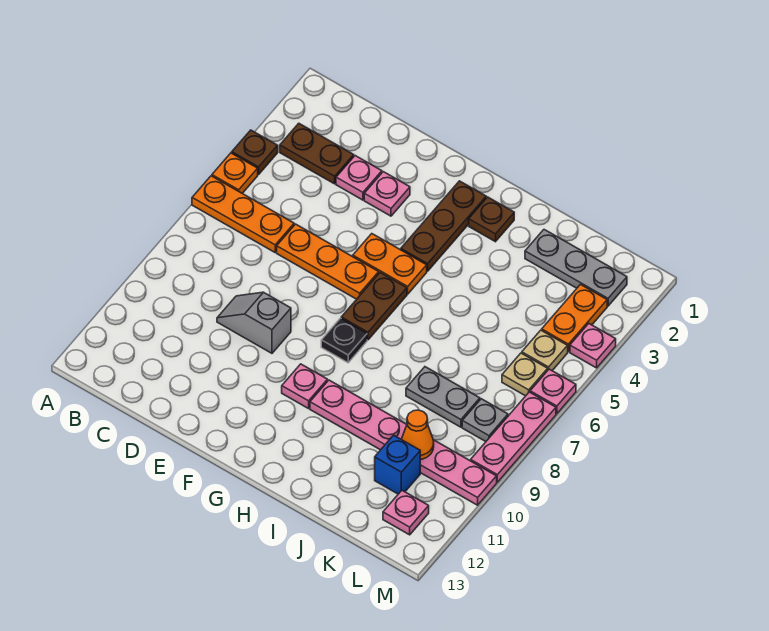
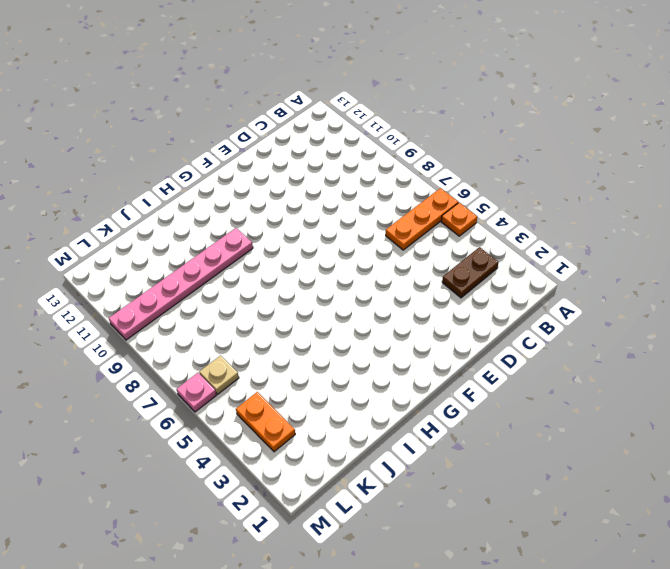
none -> brown plate A4 level 1
none -> pink plate D3 level 1
none -> orange plate D6:F6 level 1

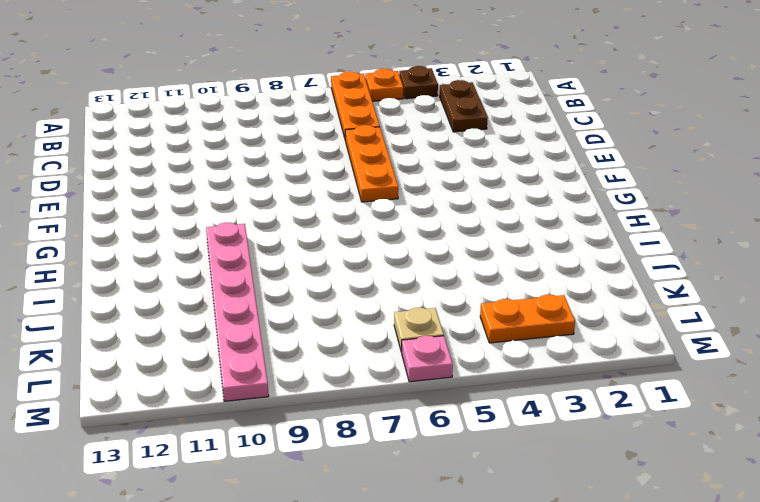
none -> pink plate D3 level 1
none -> grey slope D9:E9 level 1 top E
none -> pink plate E3 level 1

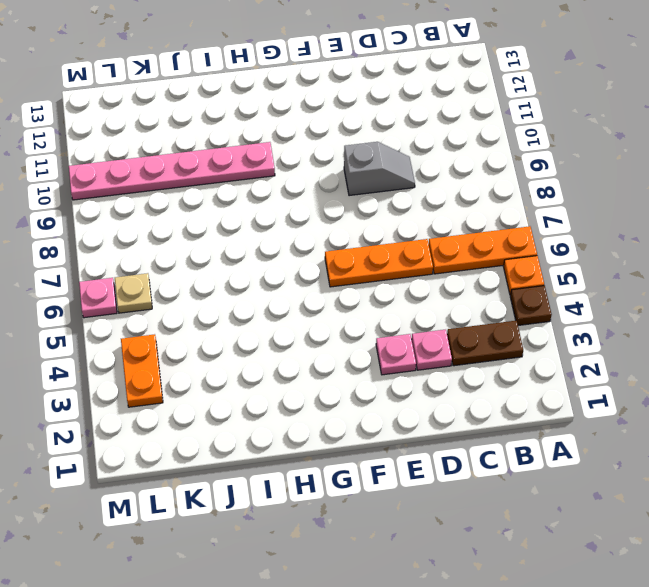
none -> orange plate F5:G5 level 1
none -> brown plate G2:G4 level 1
none -> brown plate G6:G7 level 1

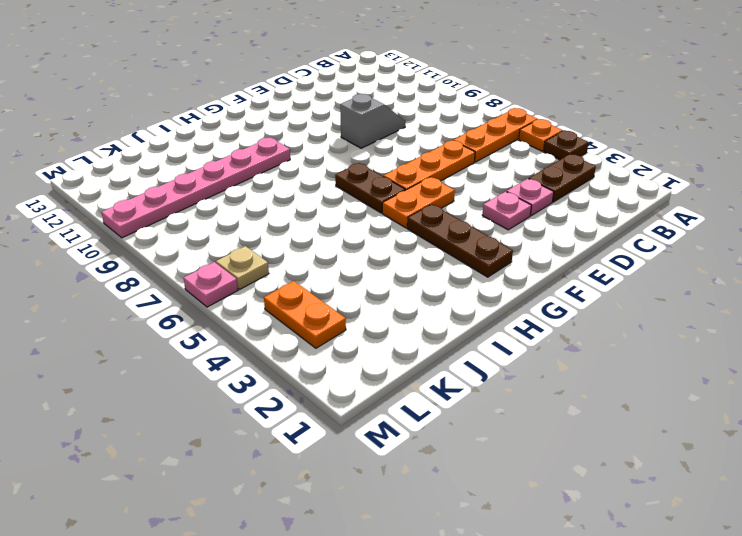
none -> black plate G8 level 1
none -> pink plate G10 level 1
none -> brown plate H2 level 1

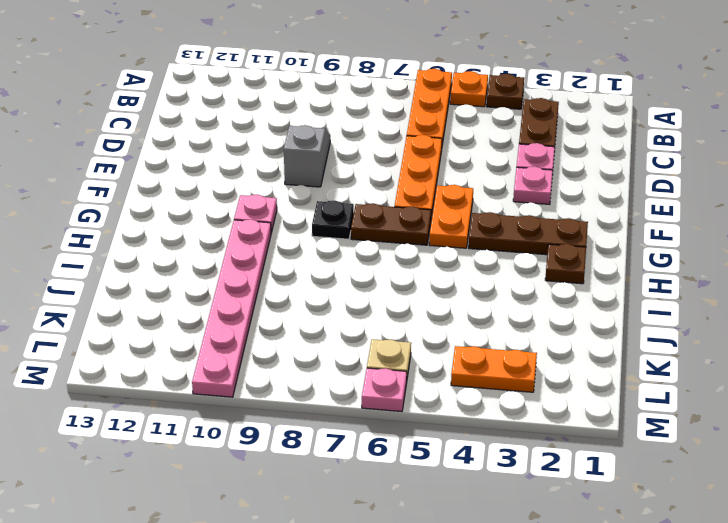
none -> grey plate J2:L2 level 1
none -> grey plate J8:K8 level 1
none -> blue brick K11 level 1

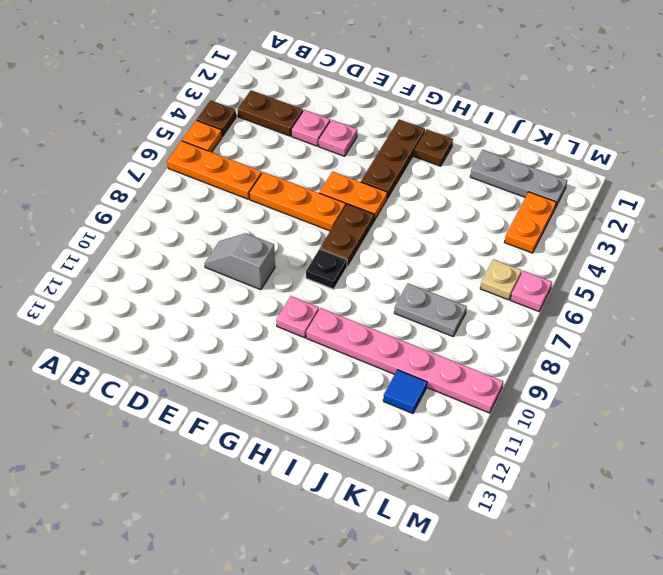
blue tile K11 level 1 -> blue brick K11 level 1
none -> tan plate L5 level 1
none -> grey plate L8 level 1
none -> pink plate L12 level 1

